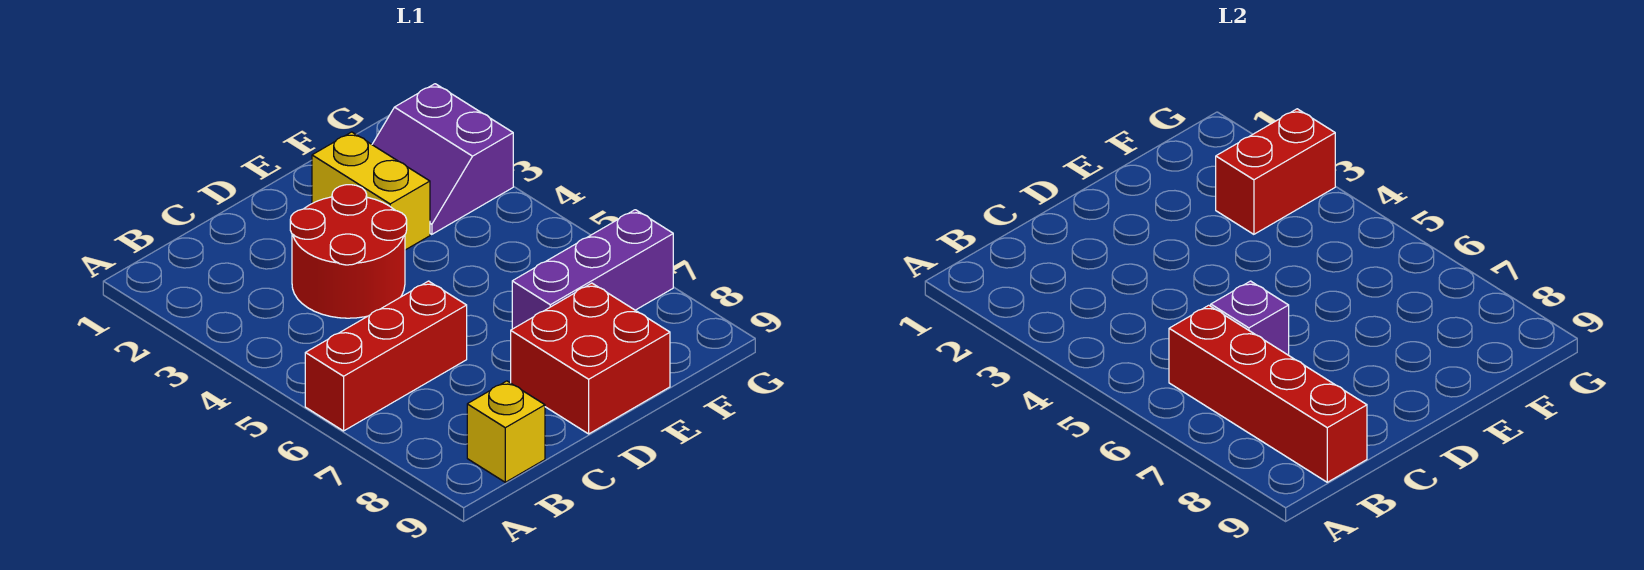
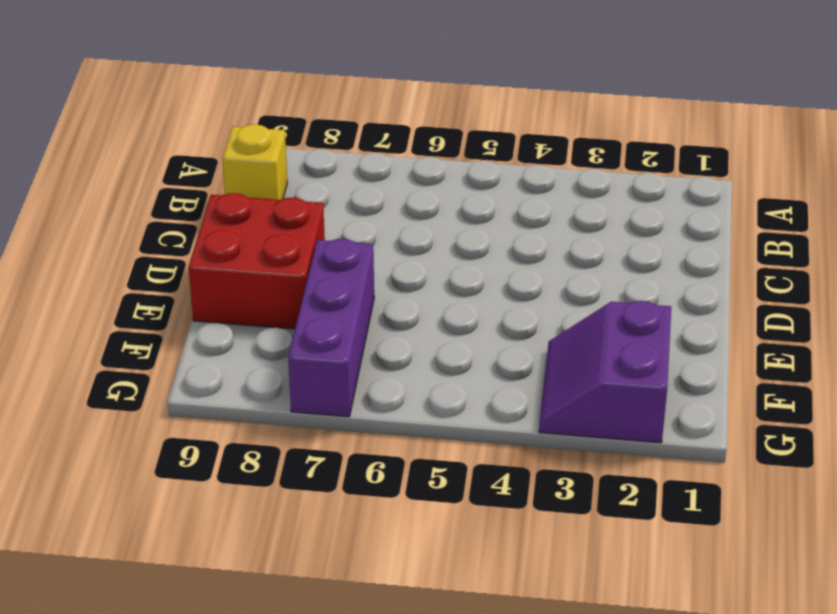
purple slope F2:G3 level 1 top 2 -> purple slope F2:G3 level 1 top G
none -> red brick A6:C6 level 1
none -> red round brick C3:D4 level 1

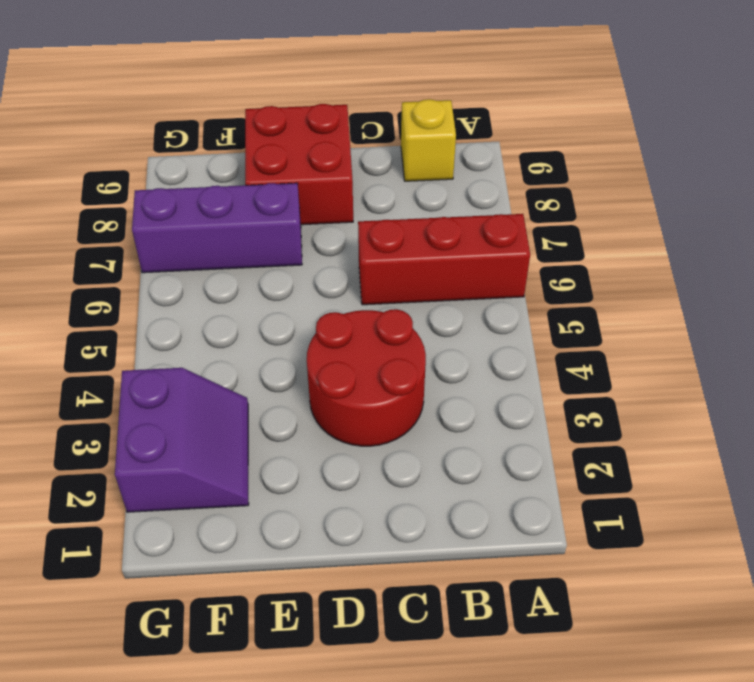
none -> yellow brick E2:E3 level 1
none -> red brick B6:B9 level 2

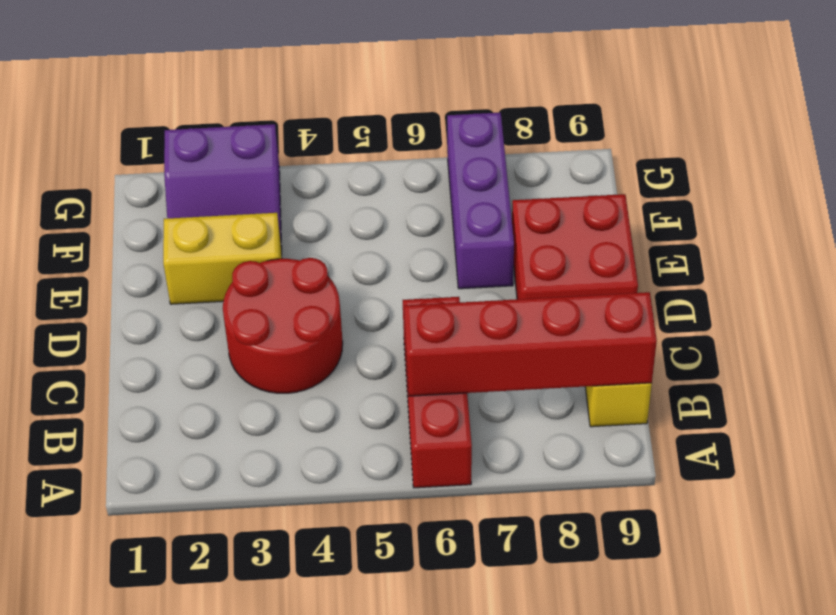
none -> purple brick C6 level 2
none -> red brick F3:G3 level 2

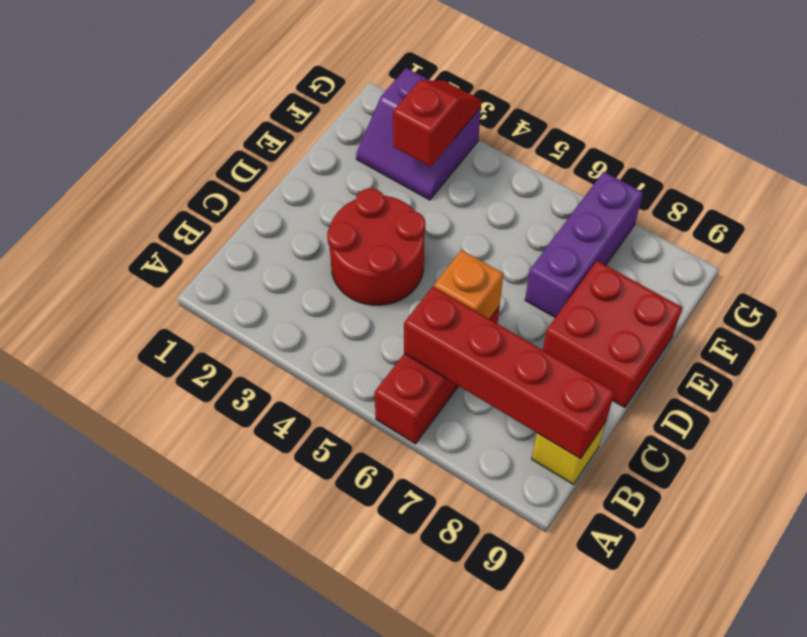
orange brick C6 level 2 -> purple brick C6 level 2
red slope F3:G3 level 2 top F -> red brick F3:G3 level 2
none -> yellow brick E2:E3 level 1

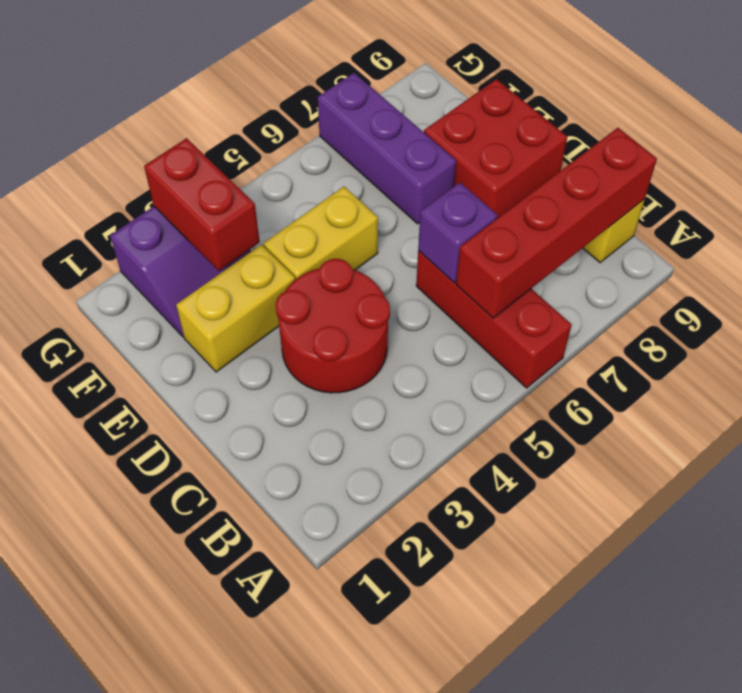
yellow brick E4:E5 level 1 -> none

